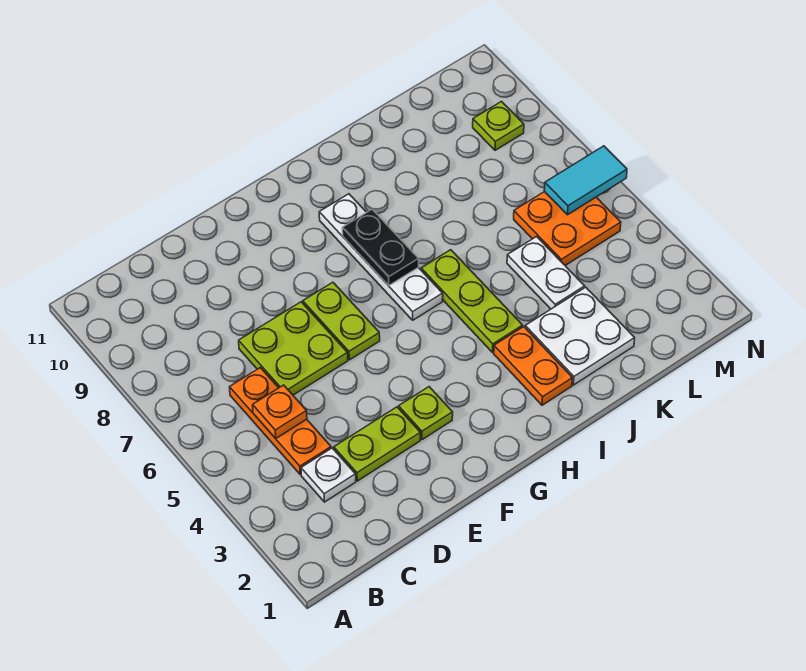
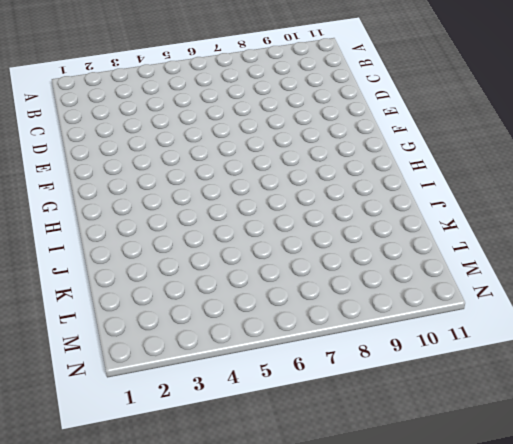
none -> white plate C3 level 1
none -> orange plate C4:C6 level 1
none -> lime plate D3:E3 level 1

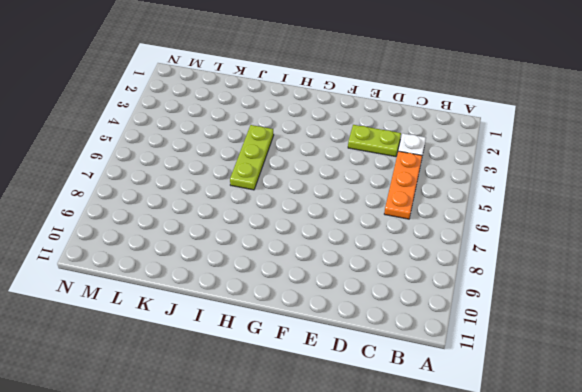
none -> lime plate D6:E7 level 1
none -> lime plate F3 level 1
none -> lime plate F6:F7 level 1

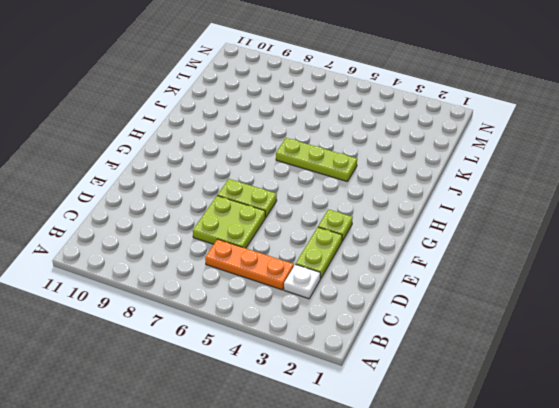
none -> white plate H6:H9 level 1
none -> orange plate I2:I3 level 1
none -> white plate J2:K3 level 1

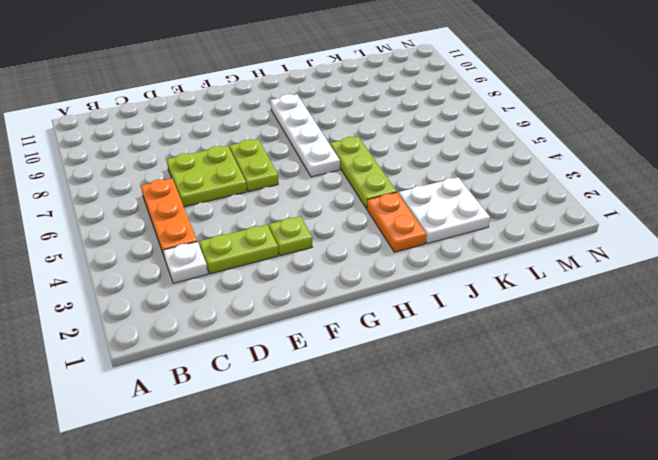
none -> white plate K4:K5 level 1
none -> orange plate L5:M6 level 1
none -> lime plate M9 level 1

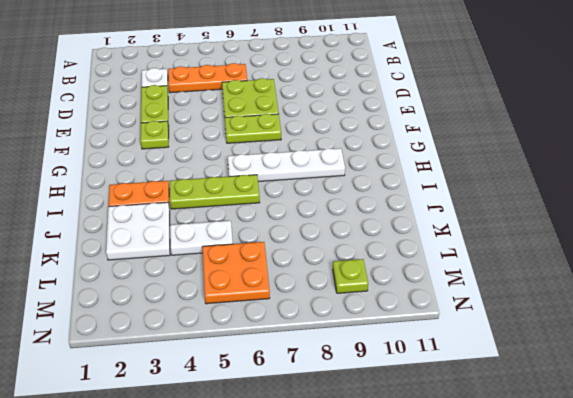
none -> orange plate C5 level 2
none -> black plate H7:H8 level 2
none -> cyan tile M6:N6 level 2

